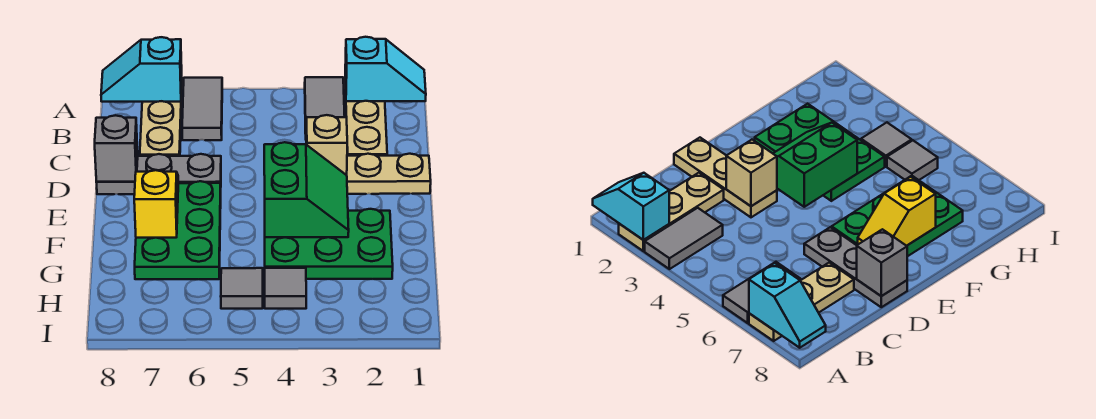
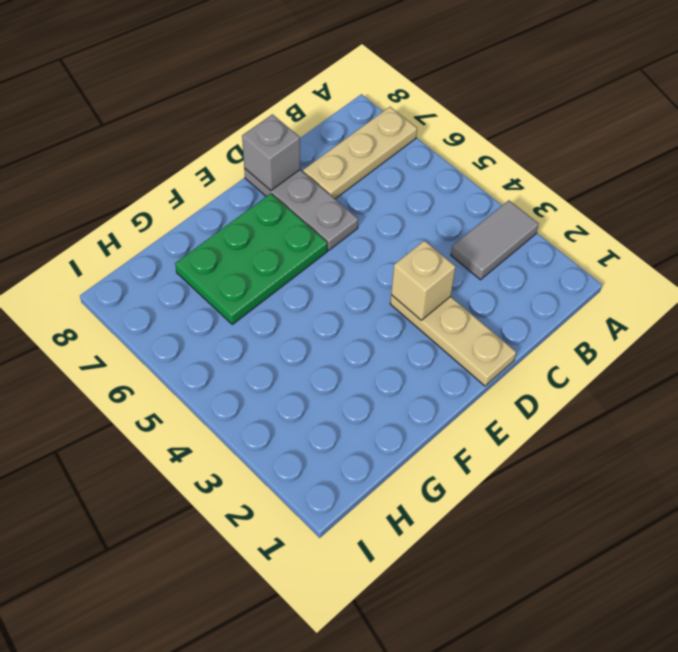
none -> tan plate A2:C2 level 1
none -> grey tile A6:B6 level 1
none -> green plate F2:G4 level 1

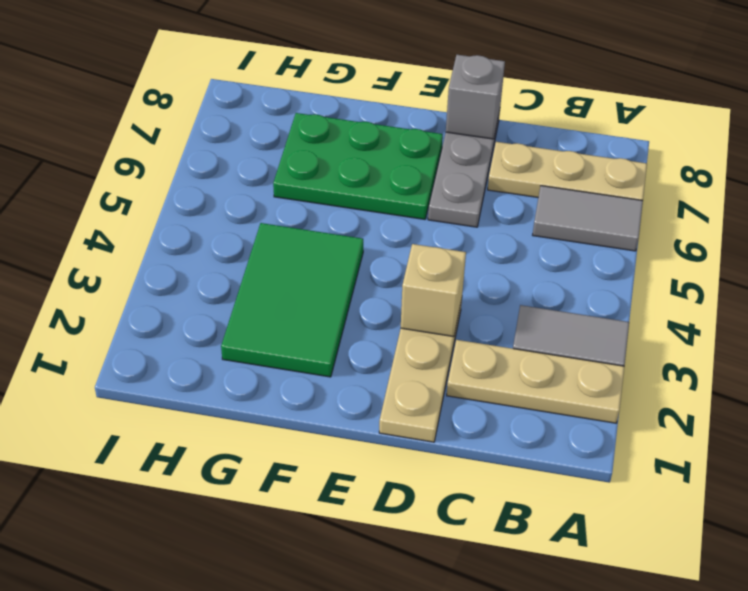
green tile F2:G4 level 1 -> green plate F2:G4 level 1
none -> grey tile H4 level 1
none -> grey tile H5 level 1
none -> cyan slope A1:A2 level 2 top 2

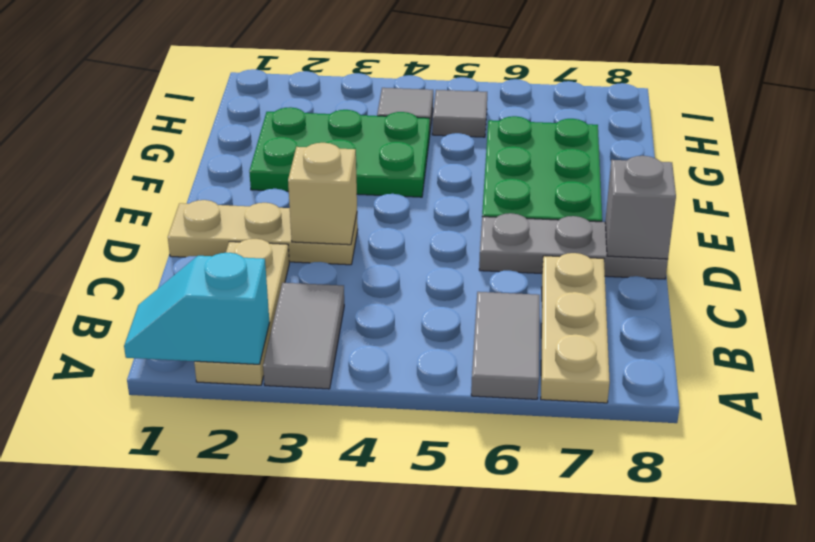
none -> cyan slope A7:A8 level 2 top 7
none -> green slope E3:F4 level 2 top 4
none -> yellow slope E7:F7 level 2 top F

